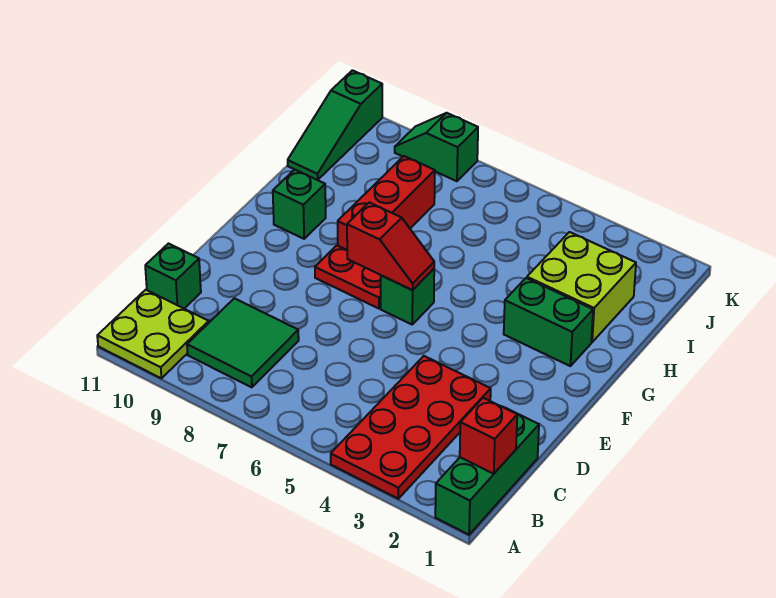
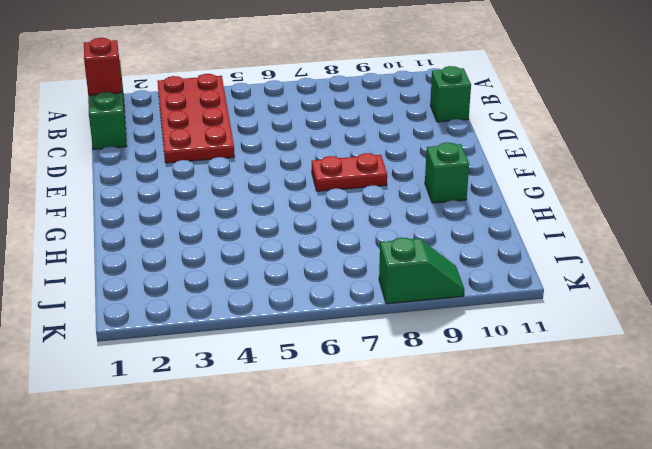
none -> lime plate A10:B11 level 1
none -> green tile B8:C9 level 1
none -> green brick F6 level 1

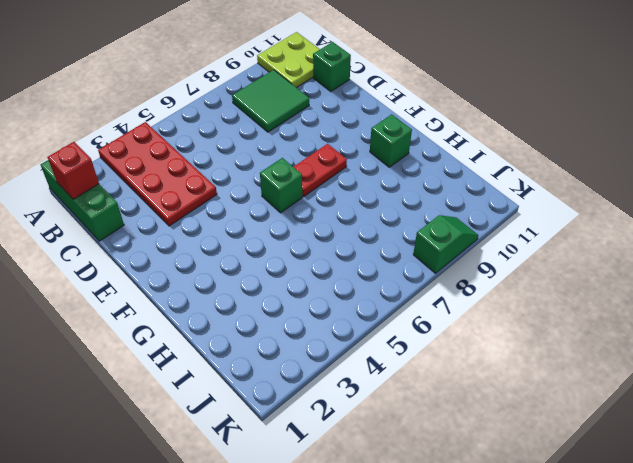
none -> green brick G2:G3 level 1
none -> red brick G8:I8 level 1
none -> lime brick H2:I3 level 1

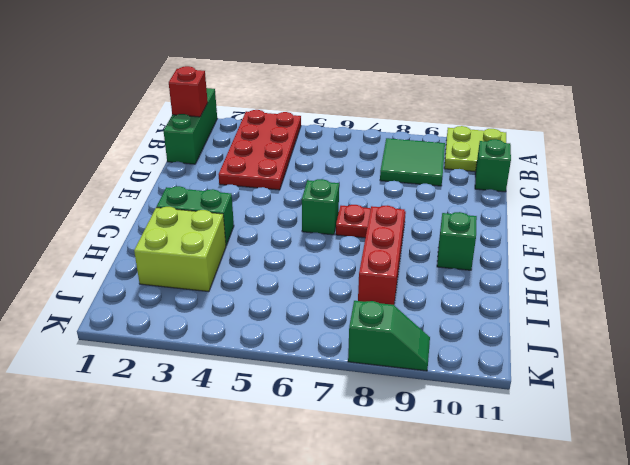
none -> green slope I11:K11 level 1 top K
none -> red slope F6:F7 level 2 top 7

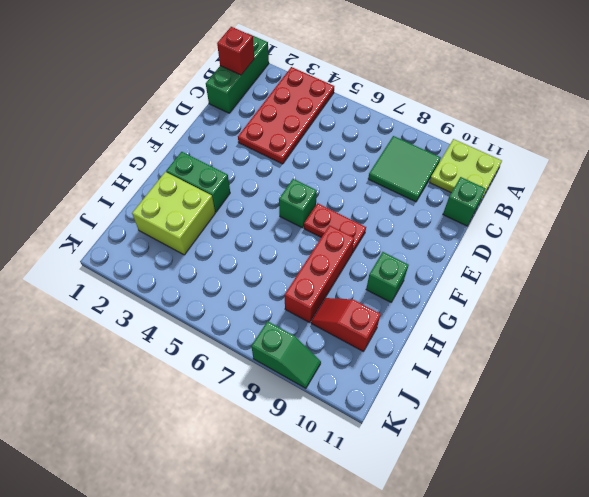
red slope I9:I10 level 1 top 10 -> red slope F6:F7 level 2 top 7
none -> green slope I11:K11 level 1 top K

